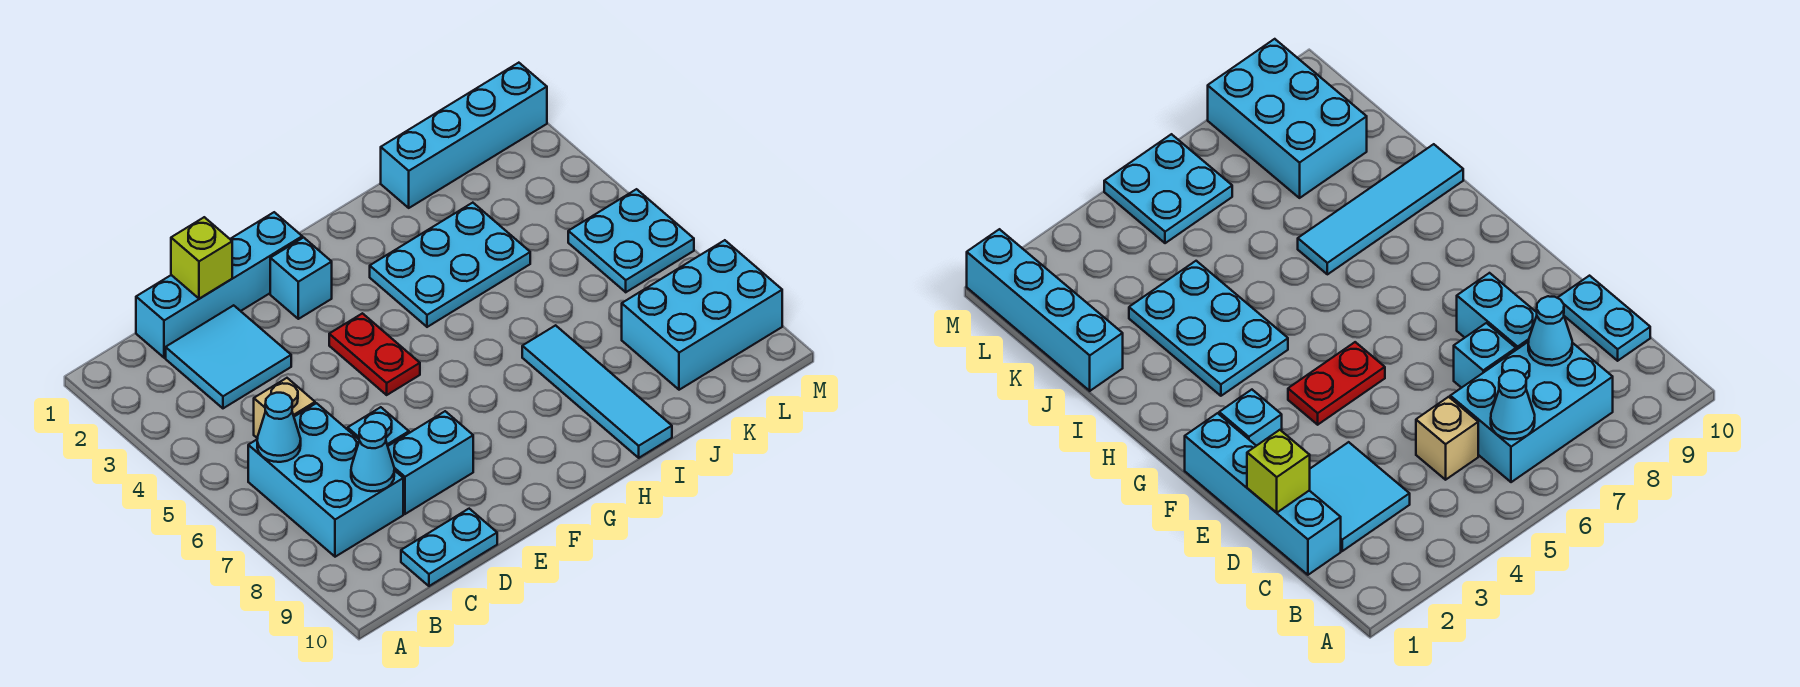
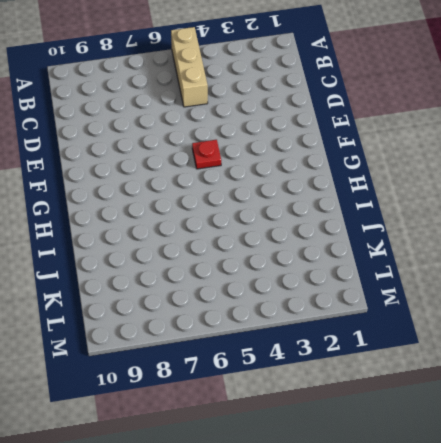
tan brick A5:C5 level 1 -> tan brick C5 level 1
red plate F5 level 1 -> red plate F4:F5 level 1
none -> cyan brick B6:C8 level 1
none -> cyan brick C1:F1 level 1
none -> cyan tile C2:D3 level 1

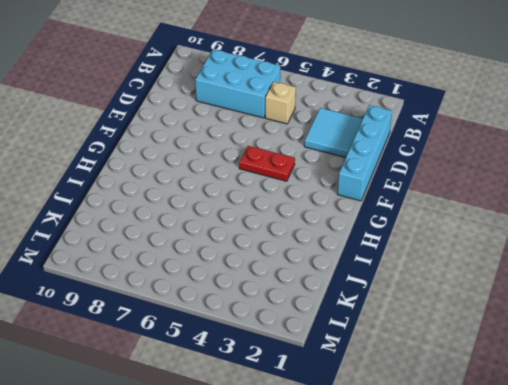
none -> cyan plate C10:D10 level 1
none -> cyan brick D7 level 1
none -> cyan brick D8:E8 level 1

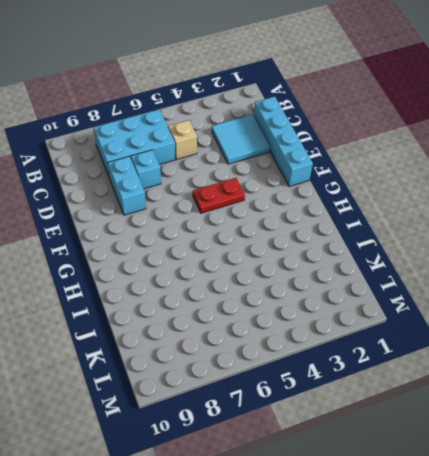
none -> cyan plate C10:D10 level 1
none -> cyan brick F2 level 1
none -> cyan plate H3:J4 level 1

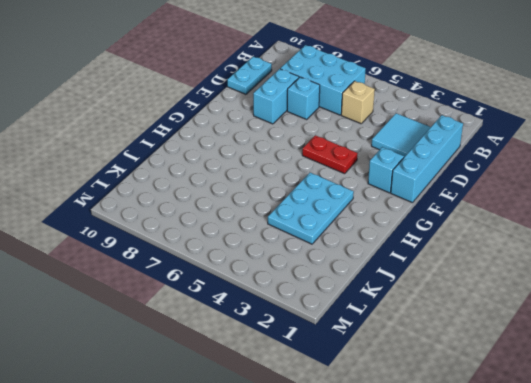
none -> cyan tile I7:I10 level 1
none -> cyan brick J1:M1 level 1
none -> cyan brick K8:M9 level 1

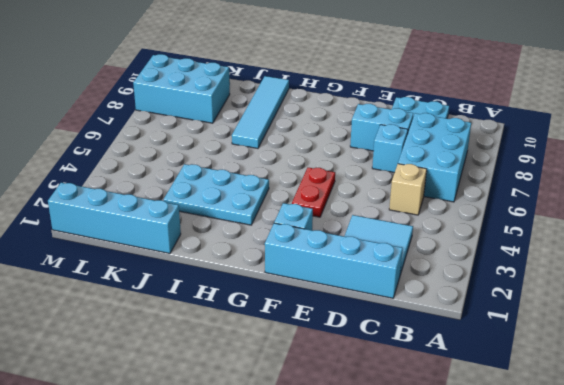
none -> cyan plate L5:M6 level 1
none -> cyan cone B6 level 2
none -> cyan cone C8 level 2

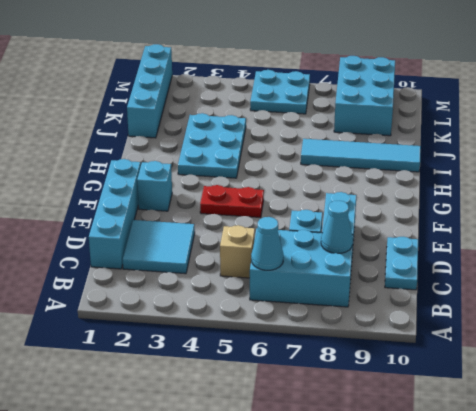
none -> lime brick D1 level 2

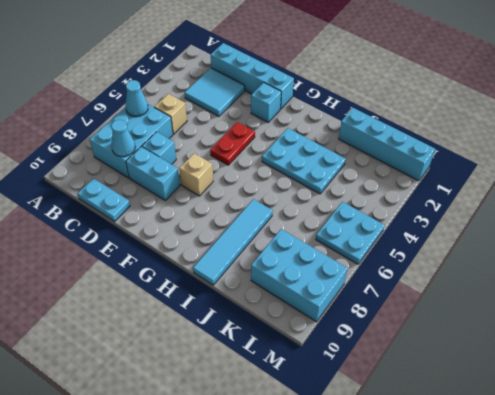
tan brick F7 level 1 -> none
none -> lime brick D1 level 2

